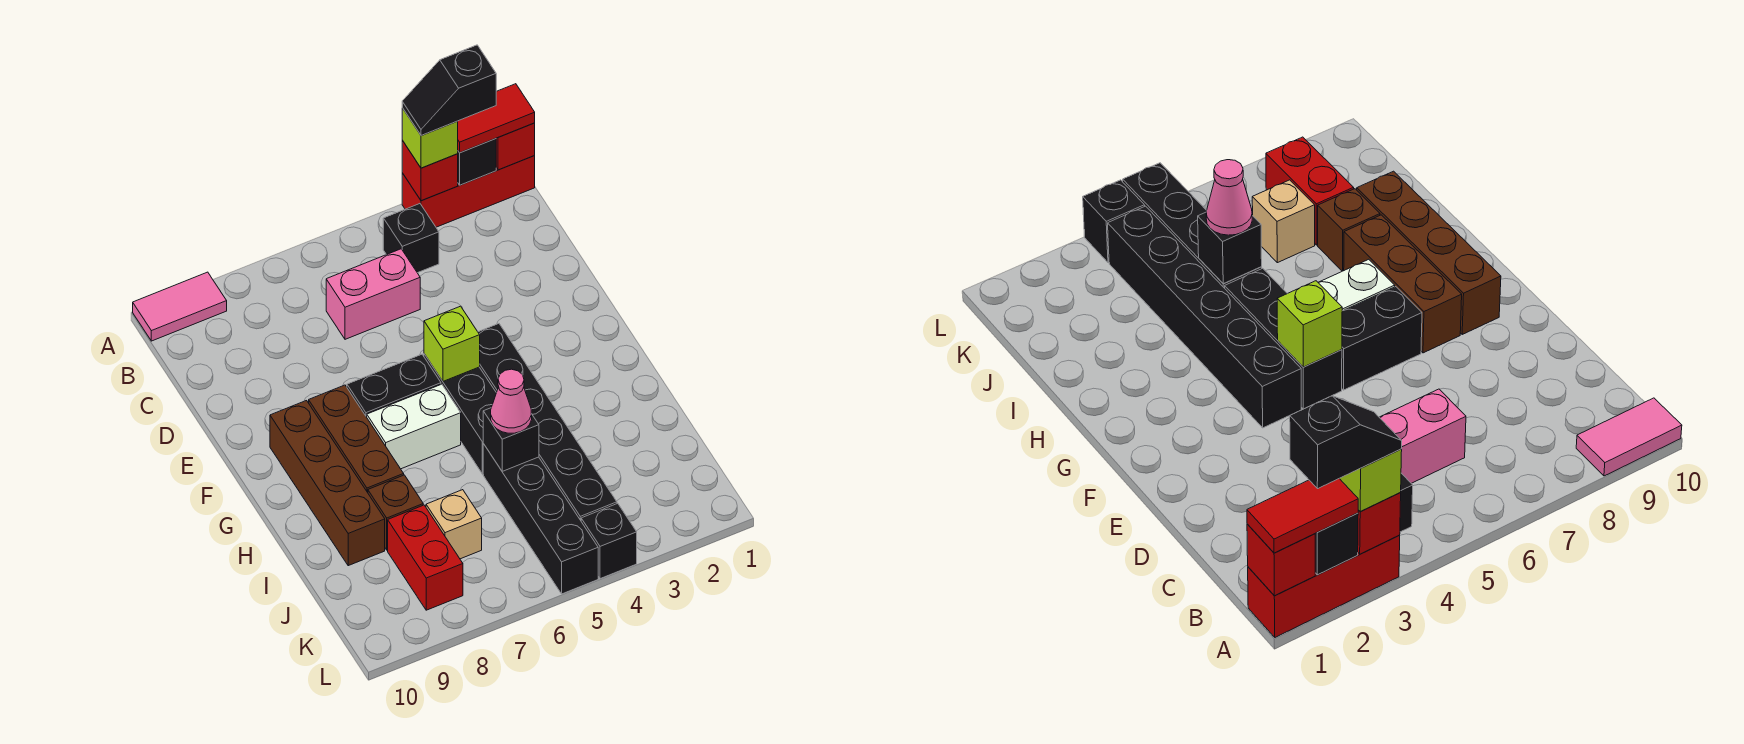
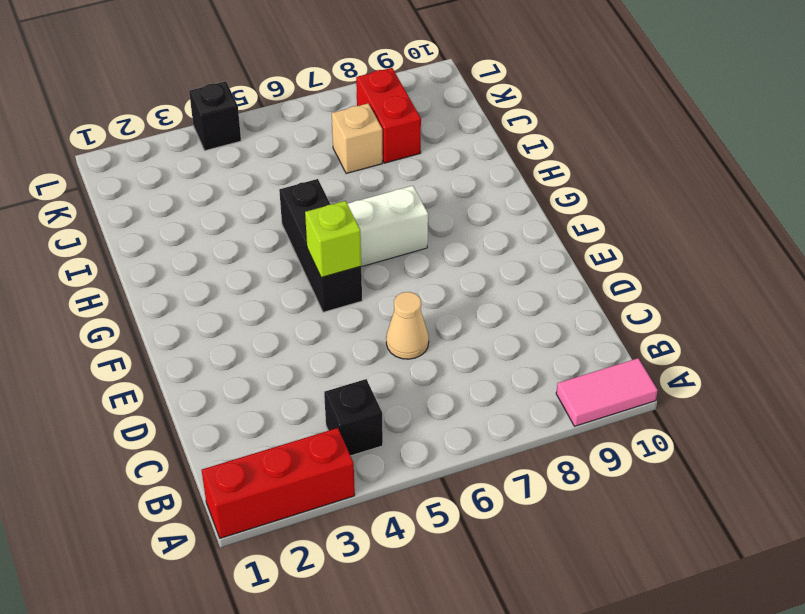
tan cone D6 level 1 -> none
none -> pink brick C5:C6 level 1
none -> black brick F4:K4 level 1
none -> black brick F6:F7 level 1

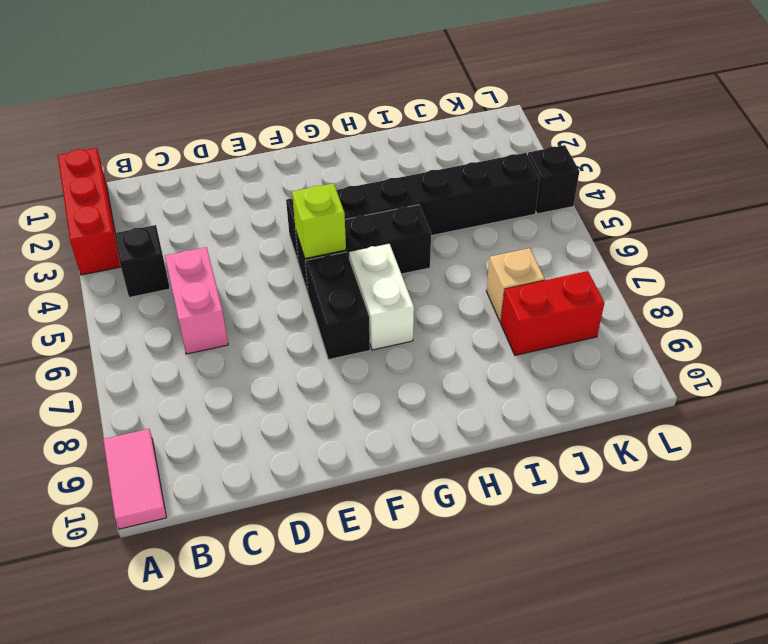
none -> brown brick F8:H8 level 1
none -> brown brick F9:I9 level 1
none -> black brick I5:L5 level 1

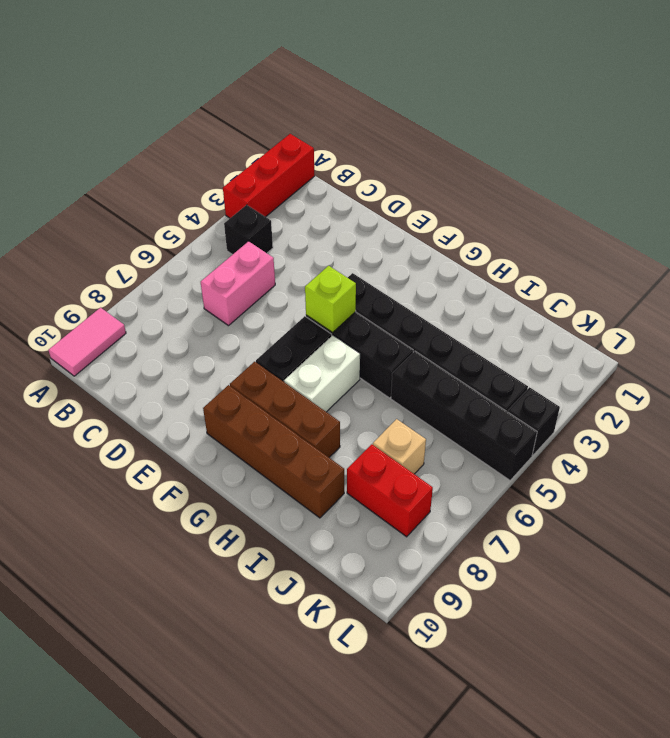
none -> brown brick I8 level 1
none -> red brick A1 level 2
none -> black brick A2 level 2

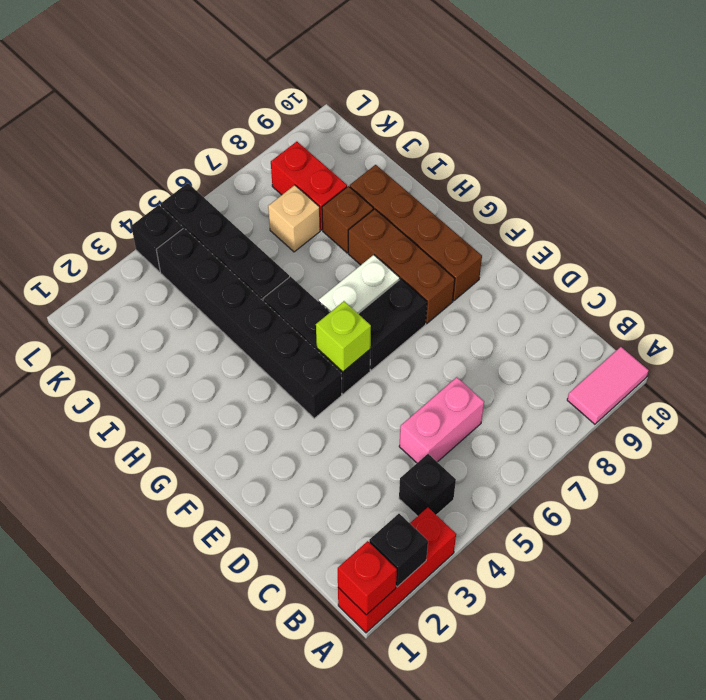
none -> red brick A3 level 2
none -> black brick I5 level 2
none -> red tile A1:A2 level 3

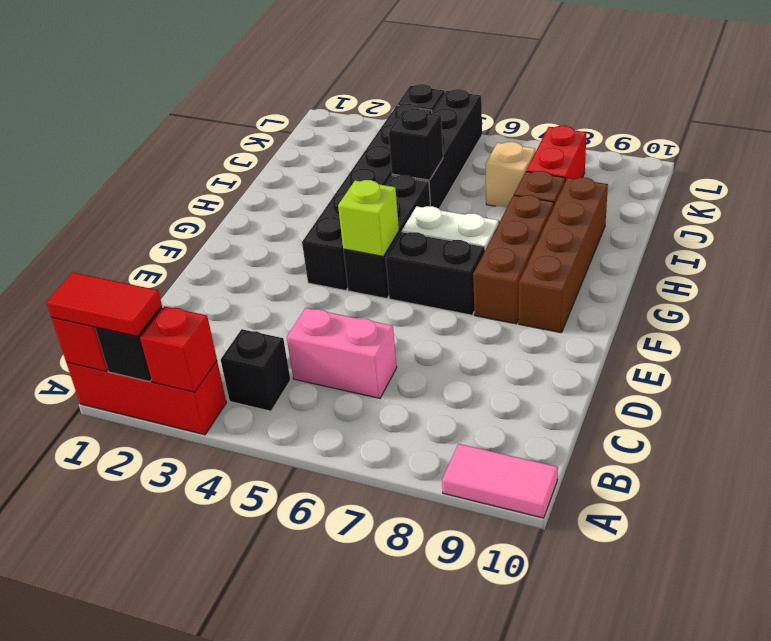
none -> lime brick A3 level 3
none -> pink cone I5 level 3
none -> black slope A2:A3 level 4 top 2

